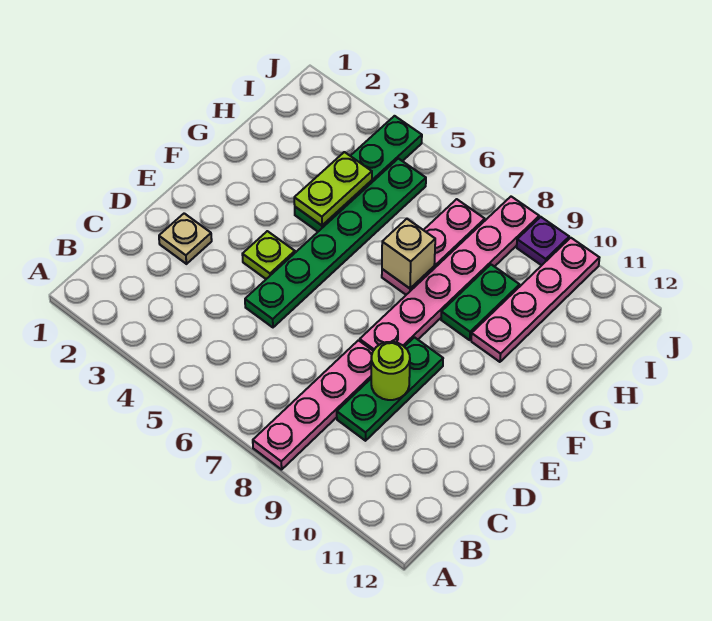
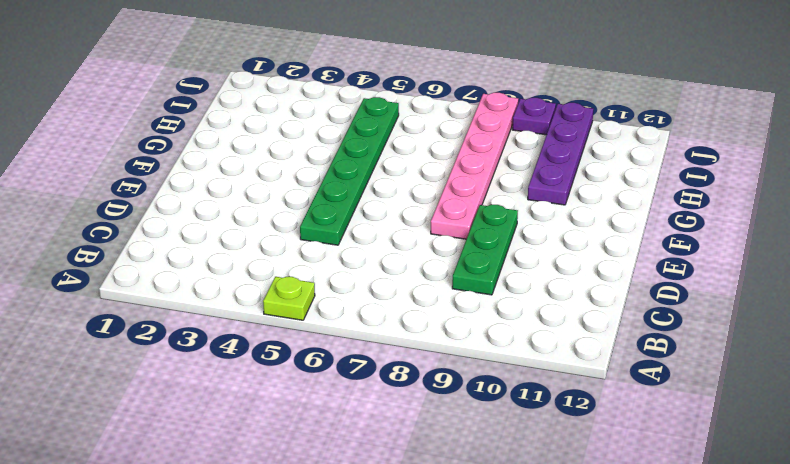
lime plate A5 level 1 -> lime plate E4 level 1
purple plate G10:J10 level 1 -> pink plate G10:J10 level 1
none -> pink plate A8:D8 level 1
none -> tan plate D2 level 1
none -> green plate G4:J4 level 1

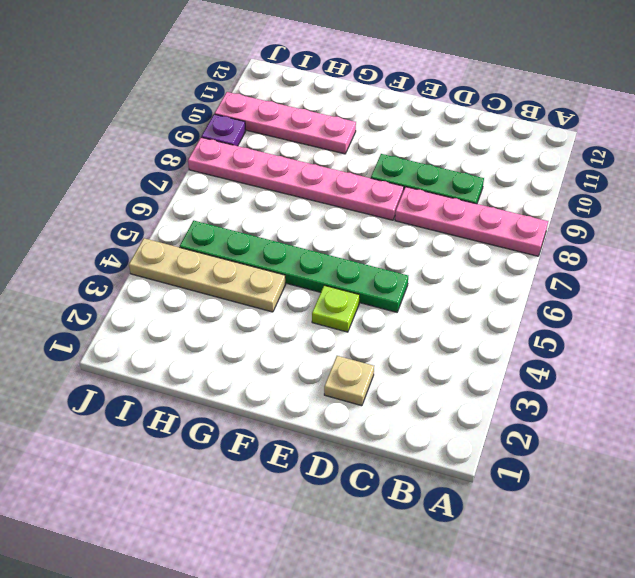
tan plate G4:J4 level 1 -> green plate G4:J4 level 1
none -> pink plate G7:I7 level 1
none -> green plate G9:H9 level 1
none -> lime round brick D9 level 2

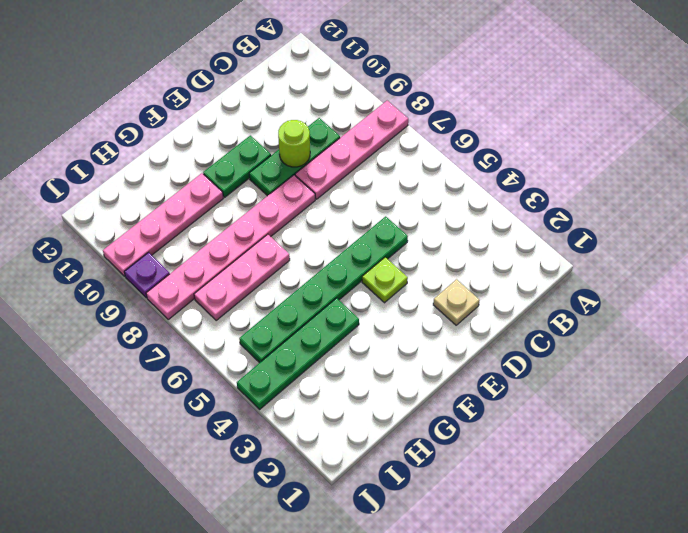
green plate E10:F10 level 1 -> green plate G9:H9 level 1
none -> lime plate G4:H4 level 2
none -> tan brick G7 level 2

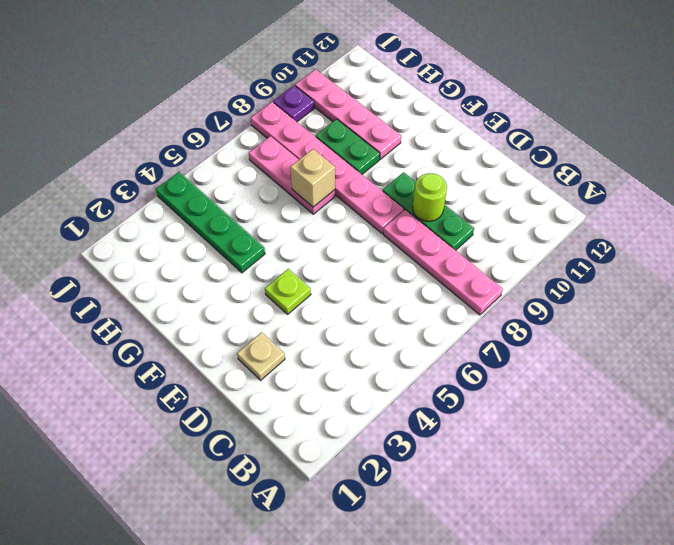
none -> green plate D5:I5 level 1
none -> lime plate G4:H4 level 2

